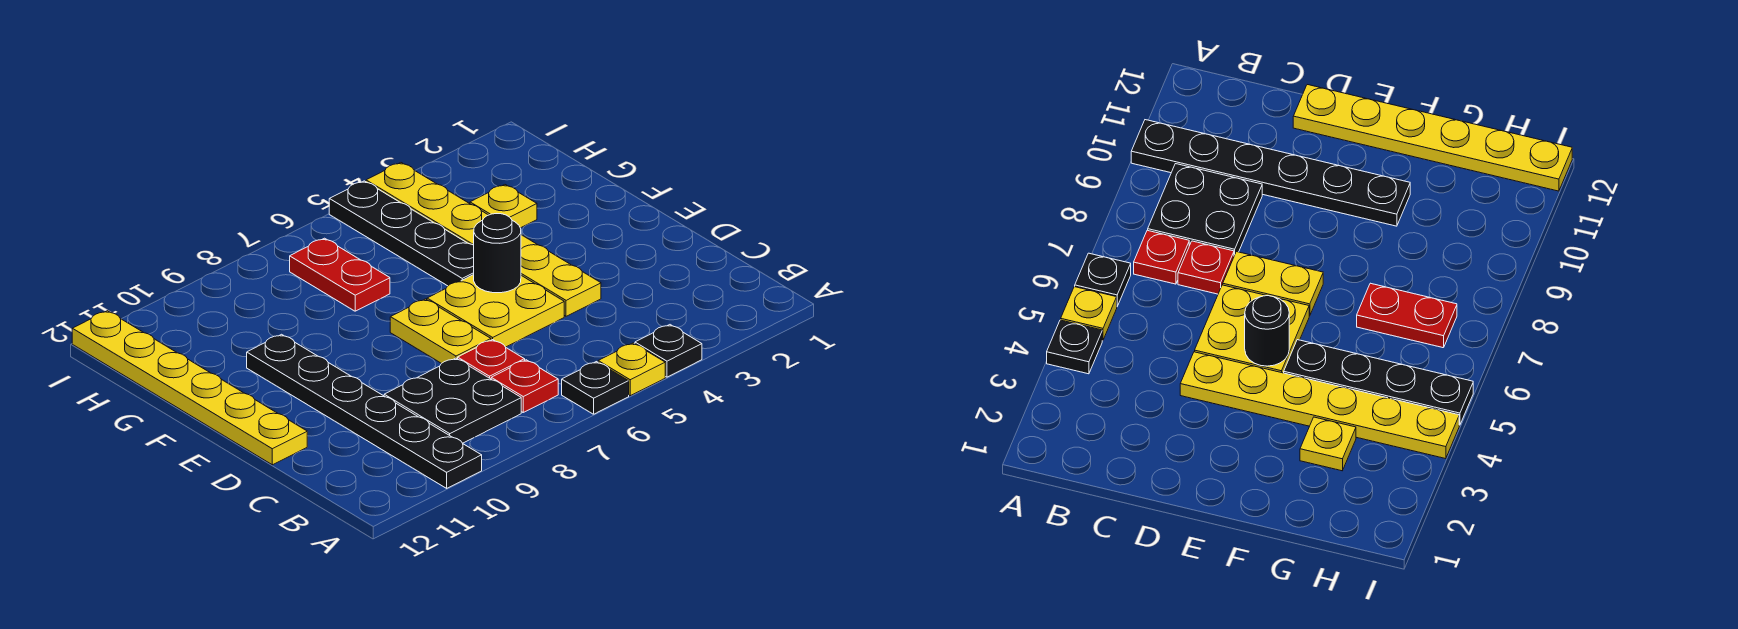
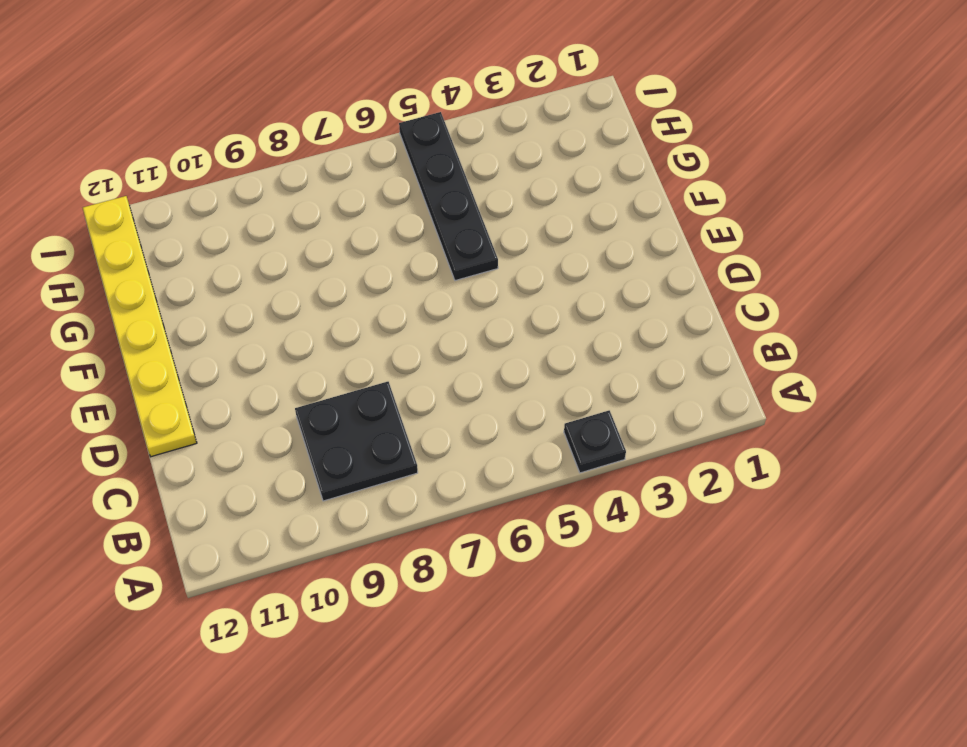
none -> yellow plate A5 level 1
none -> black plate A6 level 1
none -> black plate A10:F10 level 1

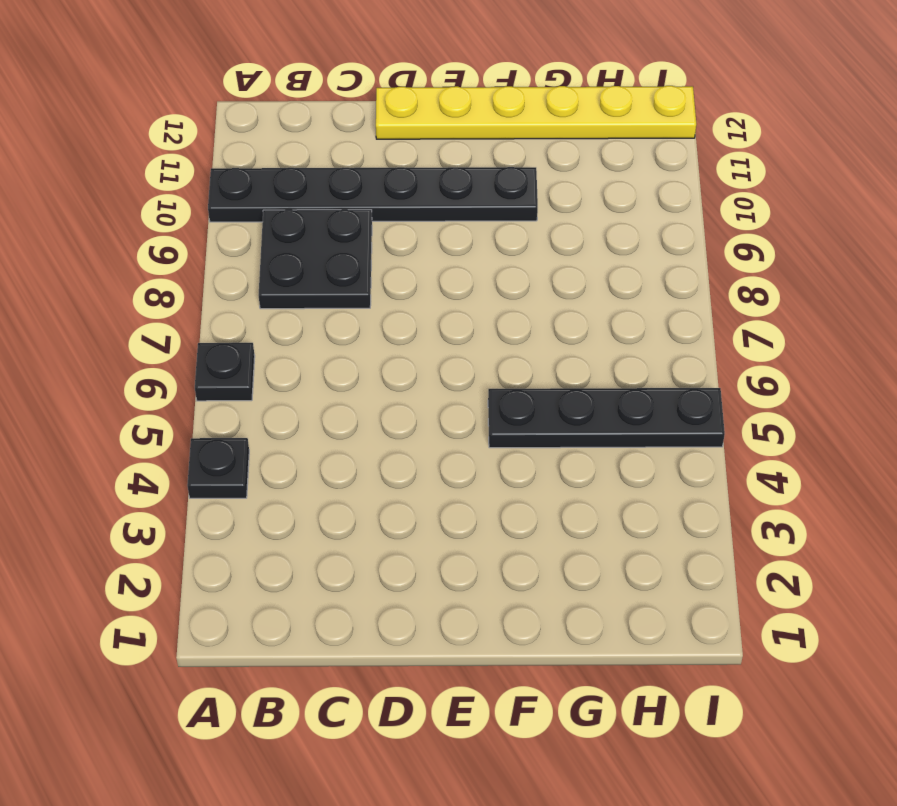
none -> yellow plate A5 level 1
none -> red plate B7 level 1
none -> red plate C7 level 1

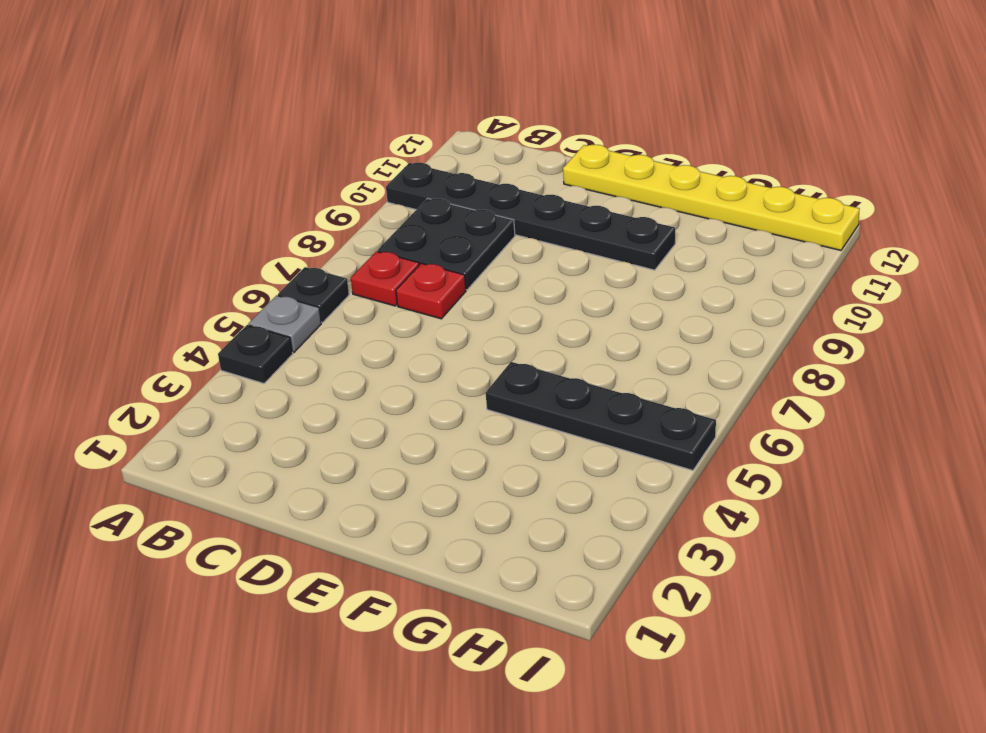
grey plate A5 level 1 -> yellow plate A5 level 1
none -> yellow plate D4:I4 level 1
none -> yellow plate D5:E6 level 1
none -> yellow plate D7:E7 level 1

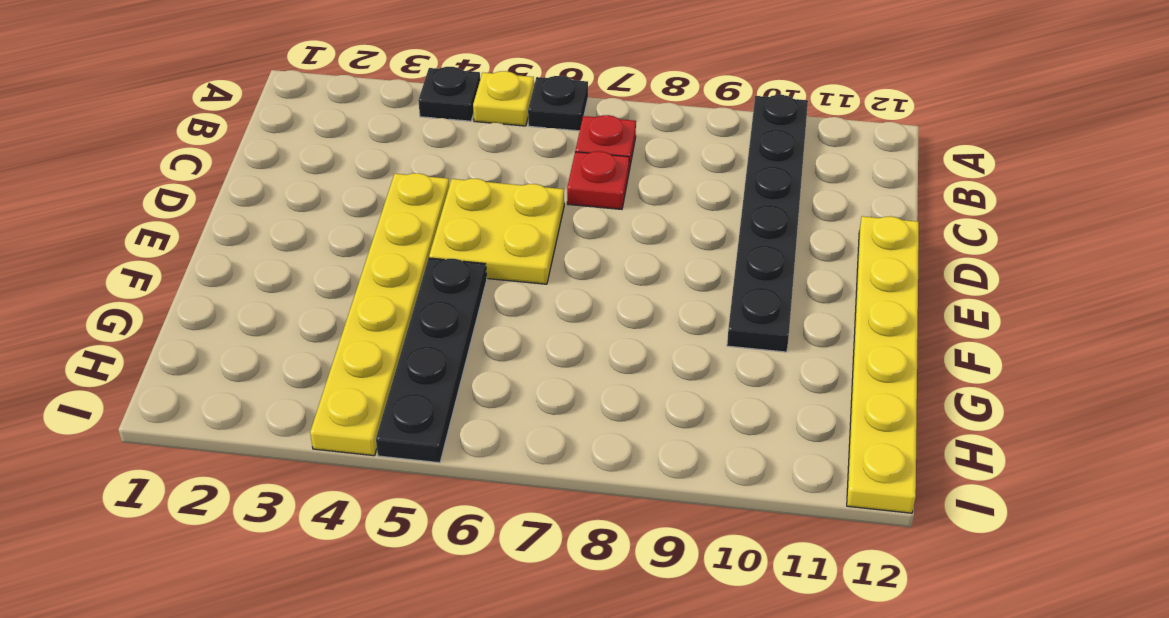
none -> black plate B8:C9 level 1
none -> yellow plate D7:E7 level 1
none -> yellow plate G3 level 1

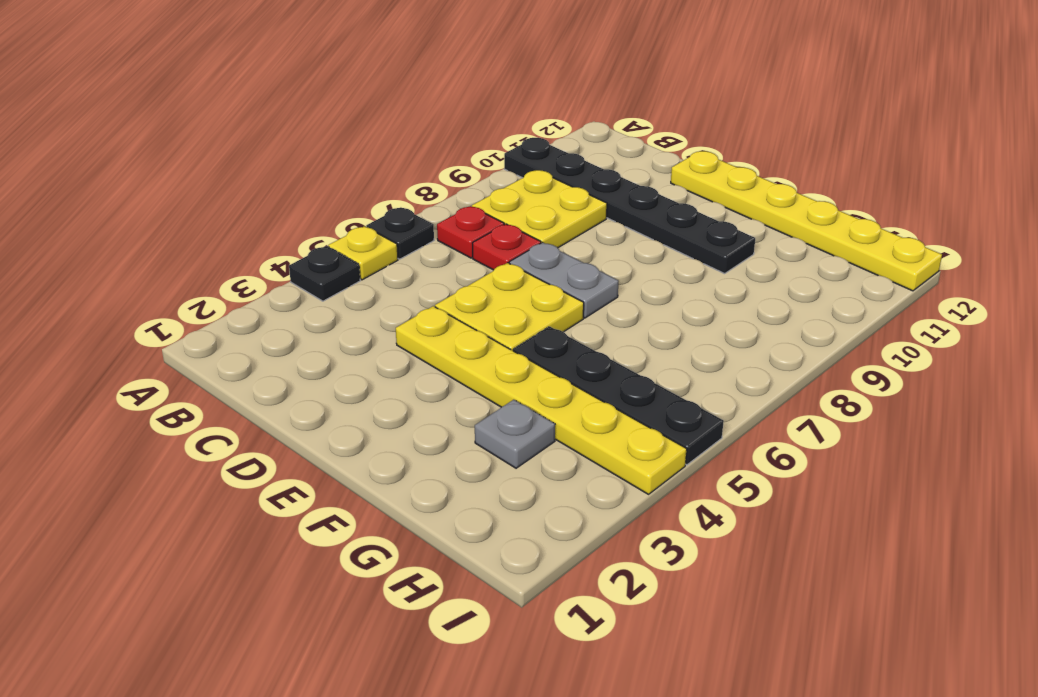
yellow plate B8:C9 level 1 -> black plate B8:C9 level 1
grey plate D7:E7 level 1 -> yellow plate D7:E7 level 1
grey plate G3 level 1 -> yellow plate G3 level 1
none -> red plate G7:H7 level 1
none -> black round brick E5 level 2

